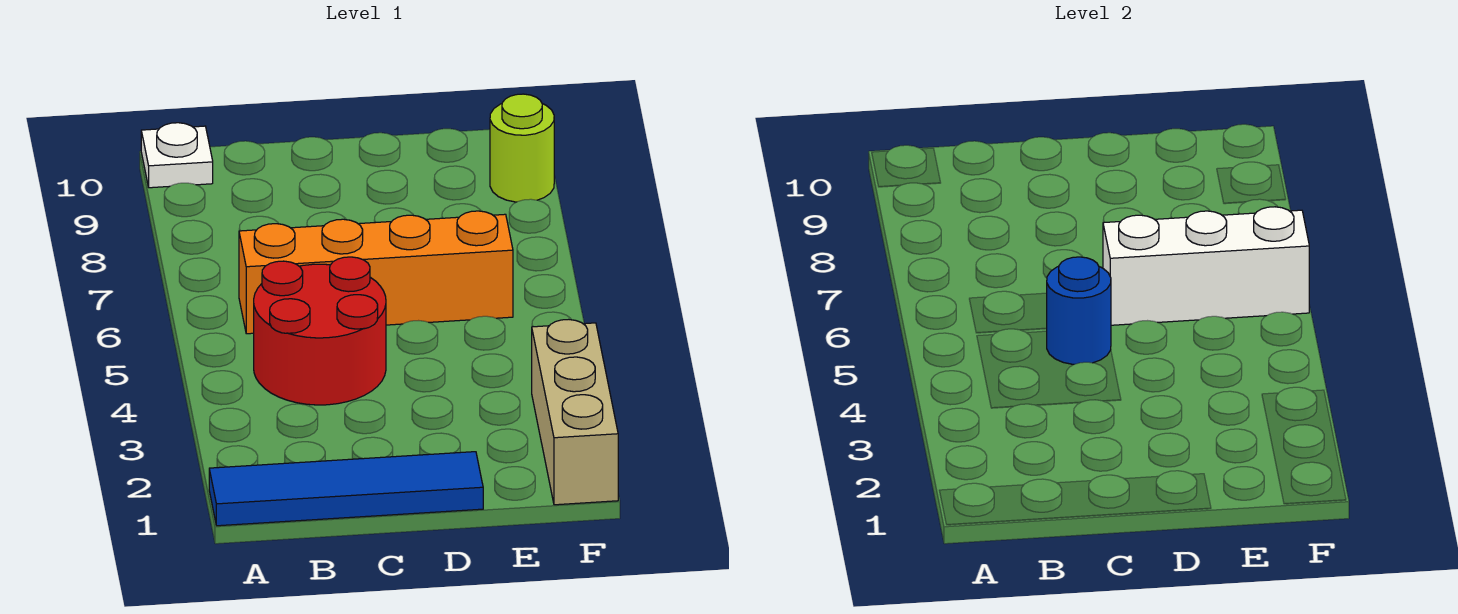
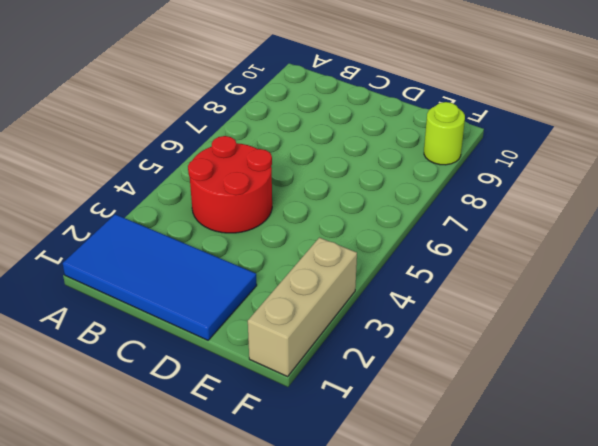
blue tile A1:D2 level 1 -> blue tile A1:D1 level 1
none -> white plate A10 level 1
none -> orange brick B6:E6 level 1

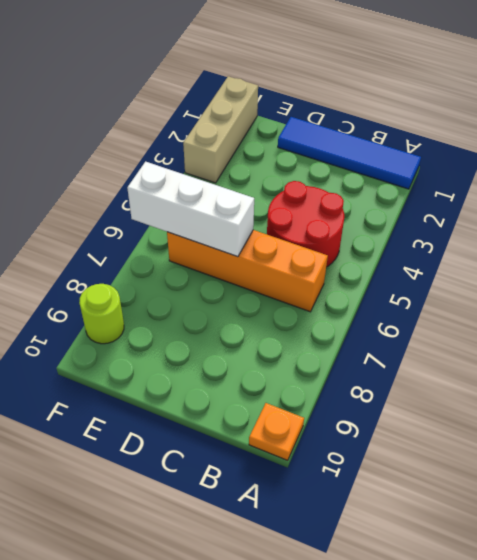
orange plate A10 level 1 -> white plate A10 level 1
none -> blue round brick C5 level 2

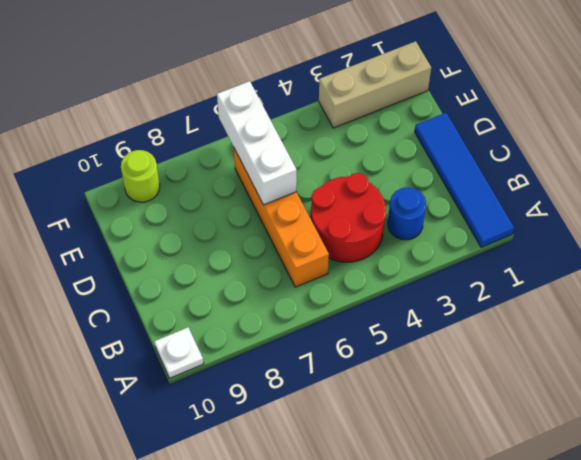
blue round brick B3 level 1 -> blue round brick C5 level 2

